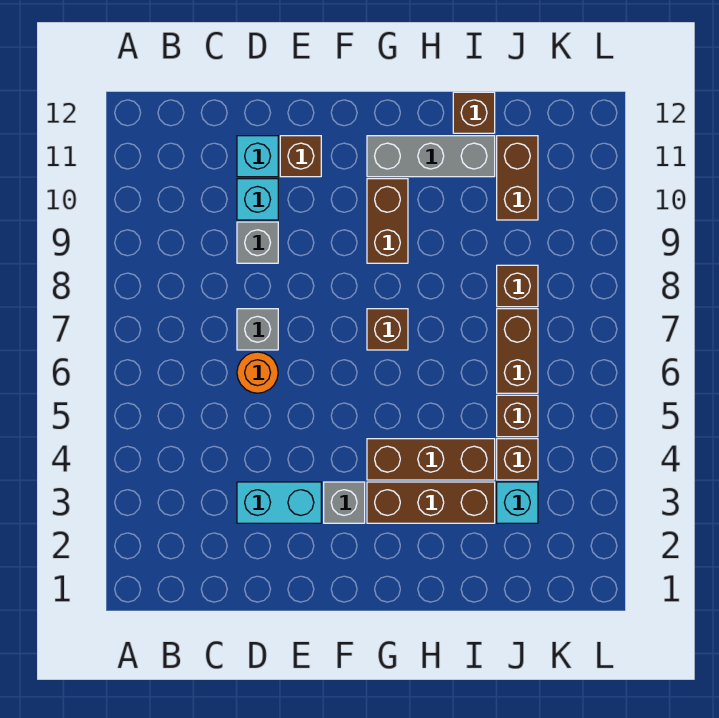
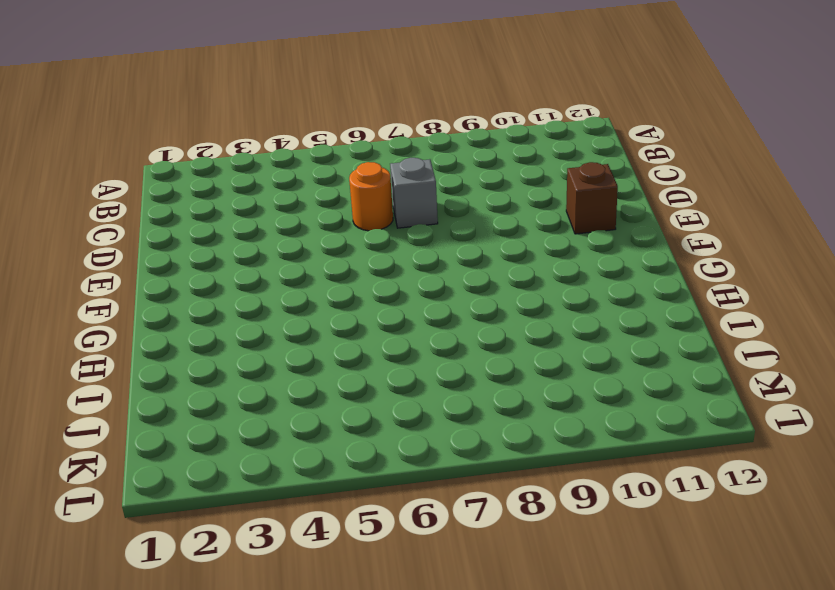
none -> cyan brick D3:E3 level 1
none -> grey brick D9 level 1
none -> cyan brick D10 level 1

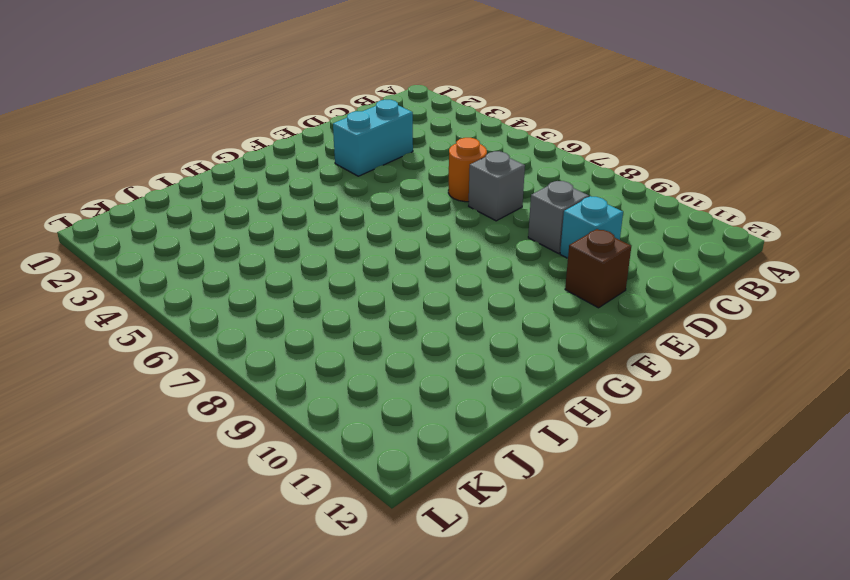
none -> cyan brick D11 level 1
none -> grey brick F3 level 1
none -> brown brick G3:I3 level 1

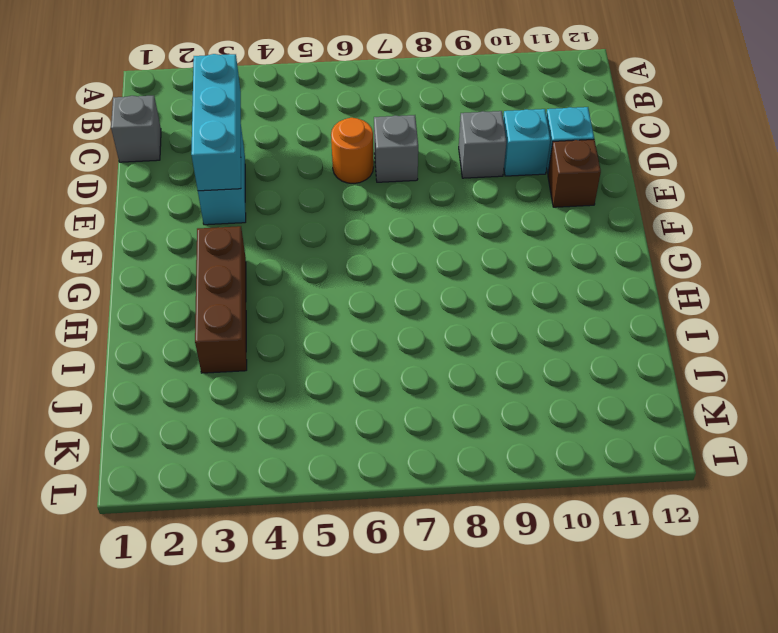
grey brick C1 level 1 -> grey brick F3 level 1
cyan brick C3:E3 level 2 -> none
none -> brown brick G4:I4 level 1
none -> brown brick G7 level 1
none -> brown brick G9:G10 level 1

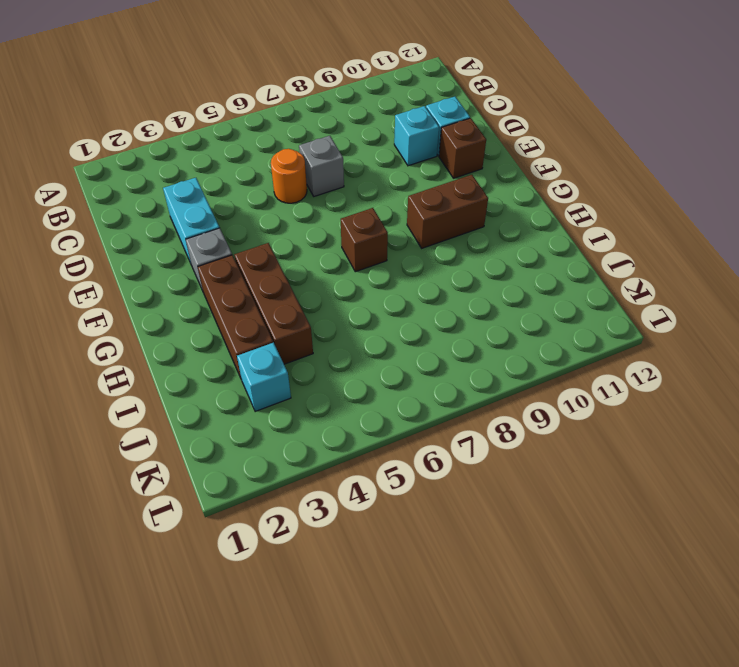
none -> grey brick D9 level 1
none -> grey brick G11:I11 level 1
none -> brown brick I12 level 1

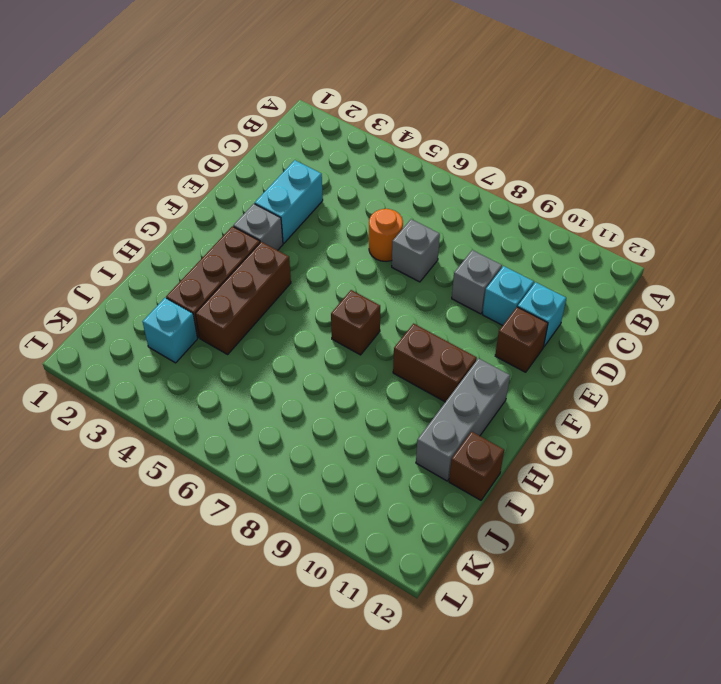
none -> brown brick J4 level 1
none -> brown brick J5 level 1
none -> brown brick J6:J7 level 1

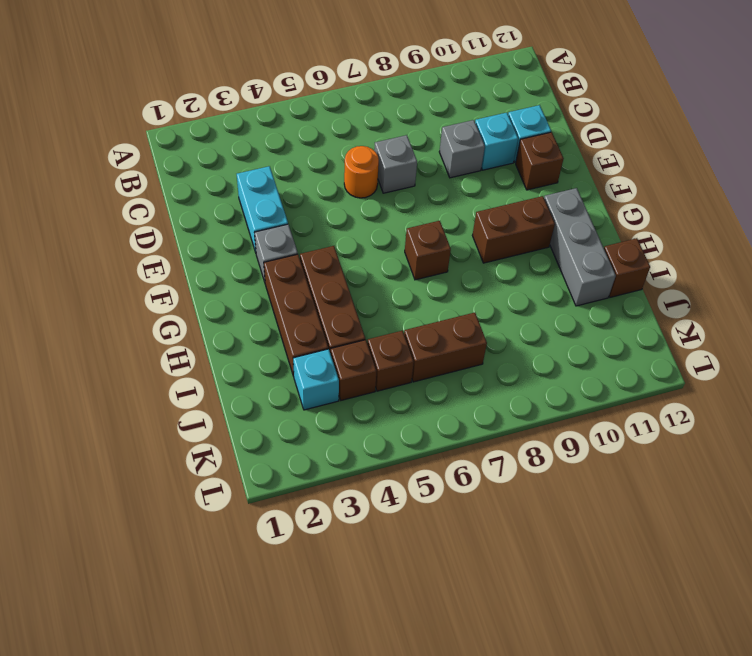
none -> brown brick J8 level 1
none -> brown brick J10:J11 level 1

